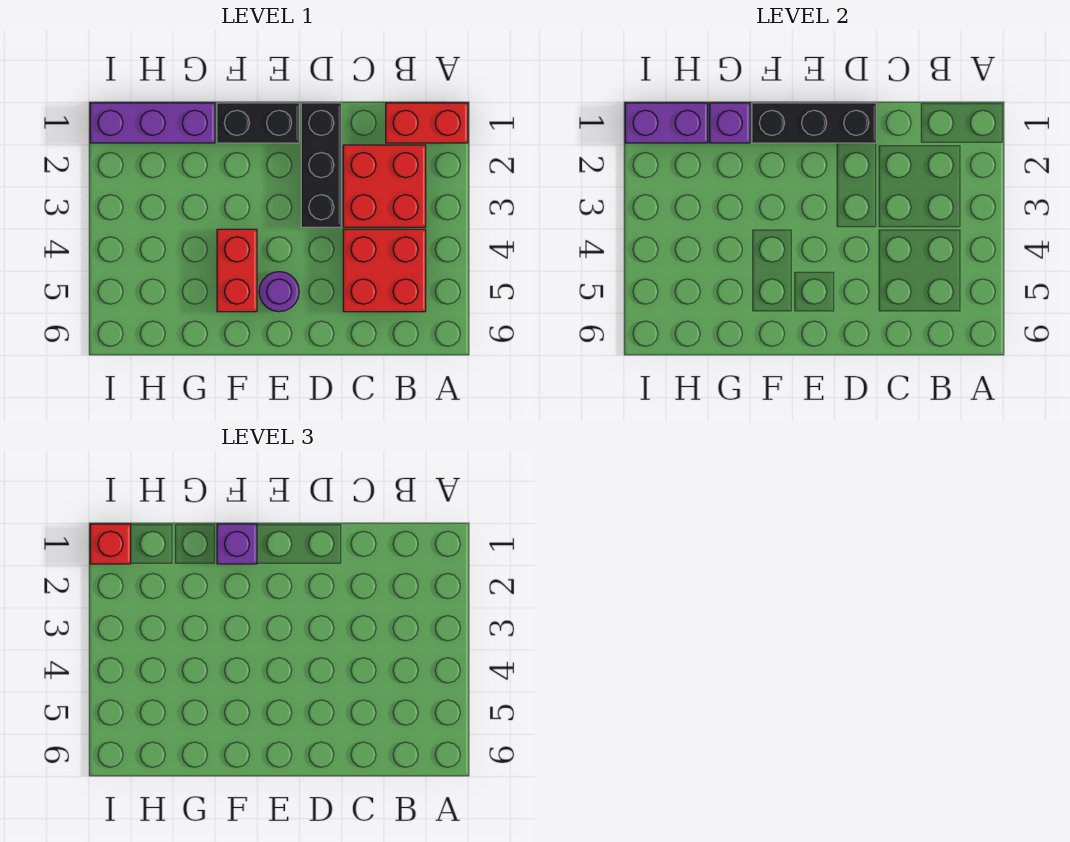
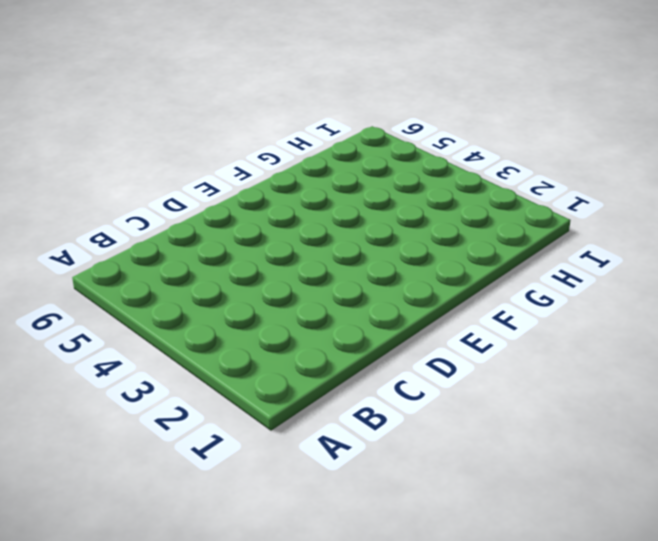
none -> red brick A1:B1 level 1
none -> red brick B2:C3 level 1
none -> red brick B4:C5 level 1

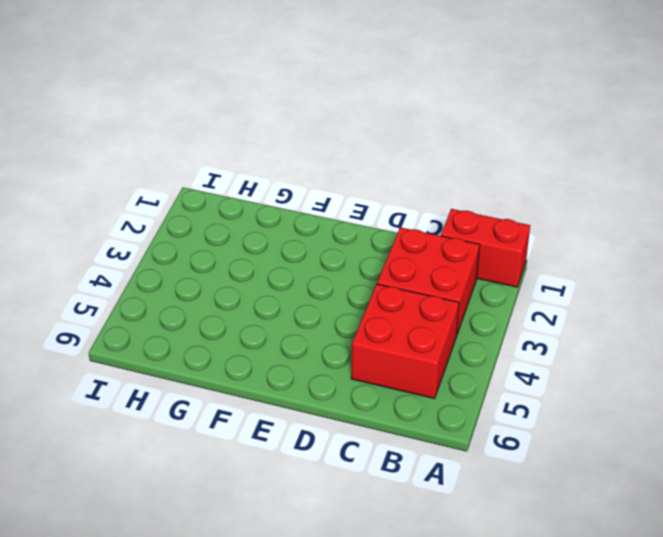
none -> black brick D1:D3 level 1
none -> black brick E1:F1 level 1
none -> purple round brick E5 level 1

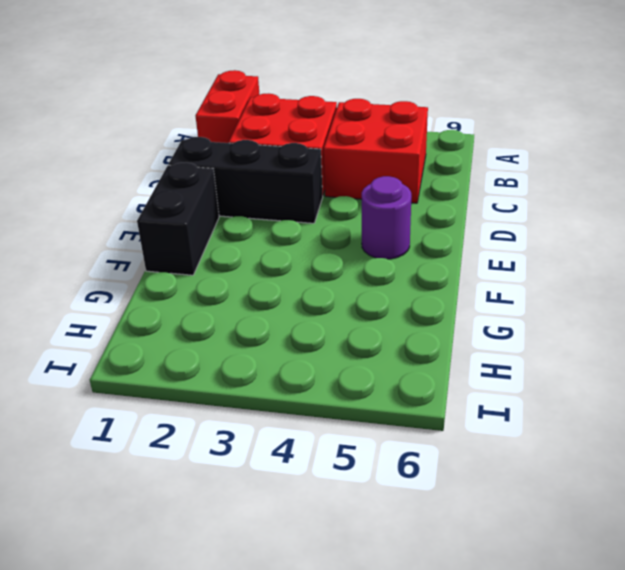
none -> red brick F4:F5 level 1
none -> purple brick G1:I1 level 1
none -> black brick D1:F1 level 2

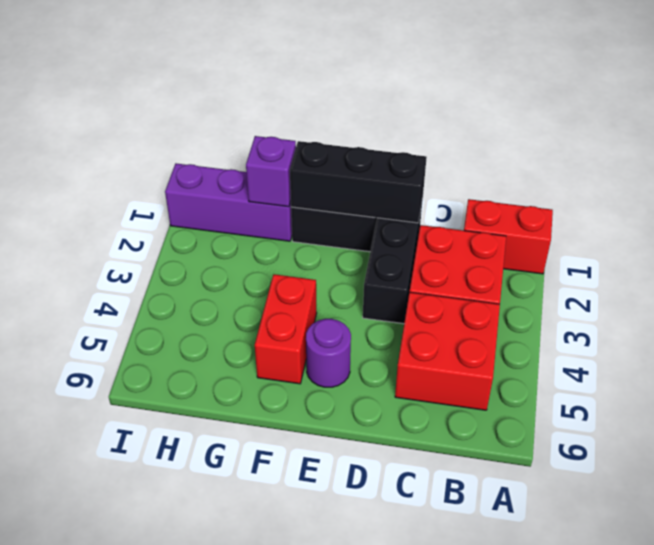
none -> purple brick H1:I1 level 2
none -> purple brick F1 level 3
none -> red brick I1 level 3

